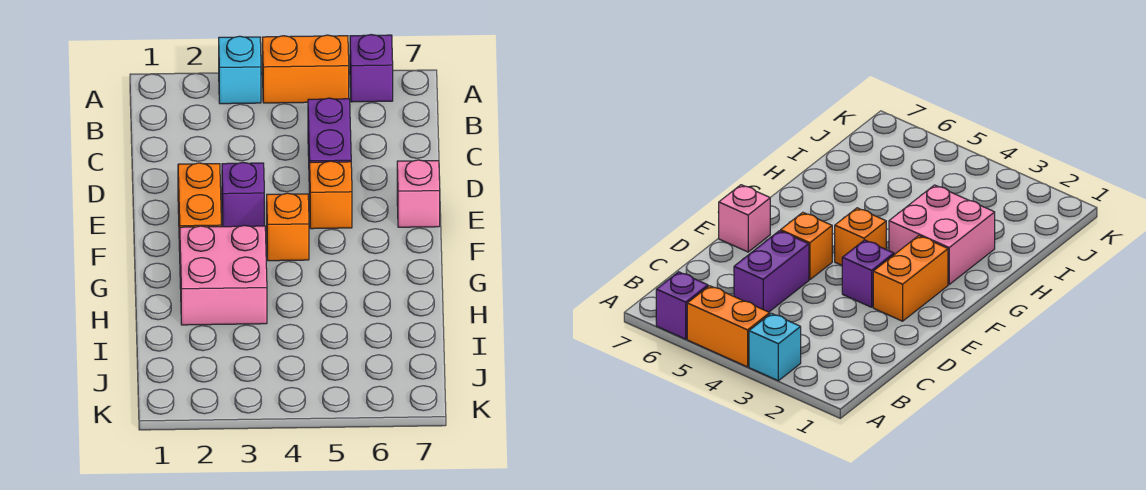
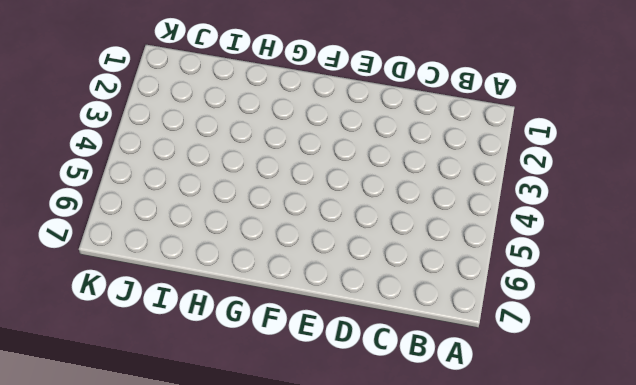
none -> cyan brick A3 level 1
none -> orange brick A4:A5 level 1

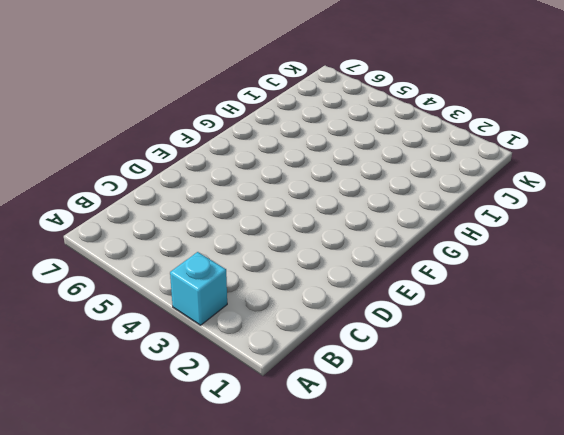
none -> orange brick A4:A5 level 1
none -> purple brick A6 level 1

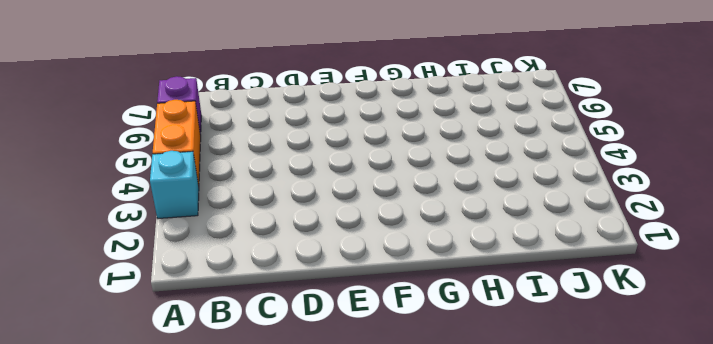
none -> purple brick C5:D5 level 1
none -> orange brick E2:F2 level 1

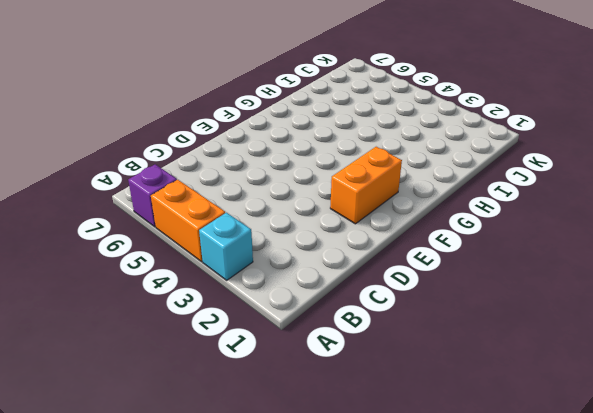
none -> purple brick C5:D5 level 1
none -> purple brick E3 level 1

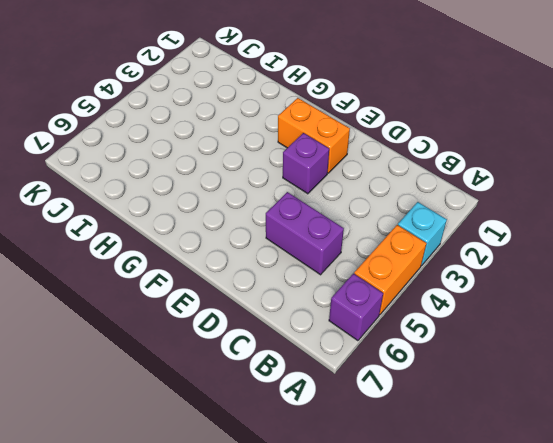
none -> orange brick E5 level 1
none -> pink brick E7 level 1

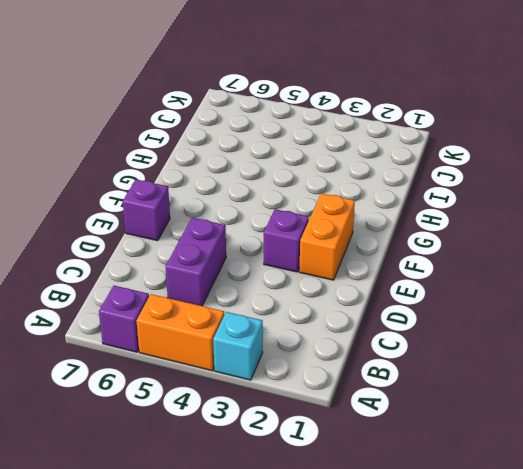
purple brick E7 level 1 -> pink brick E7 level 1
none -> orange brick E5 level 1
none -> orange brick F4 level 1

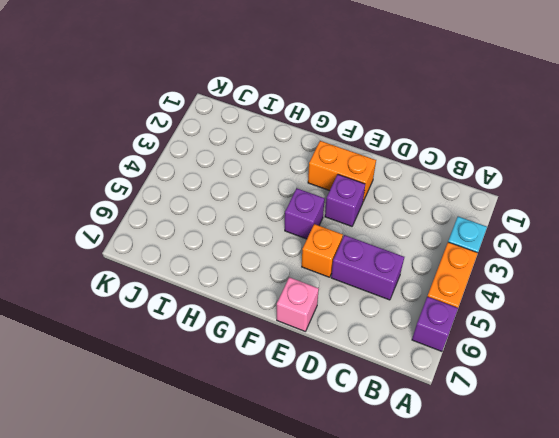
purple brick F4 level 1 -> orange brick F4 level 1
none -> pink brick G2:H3 level 1

